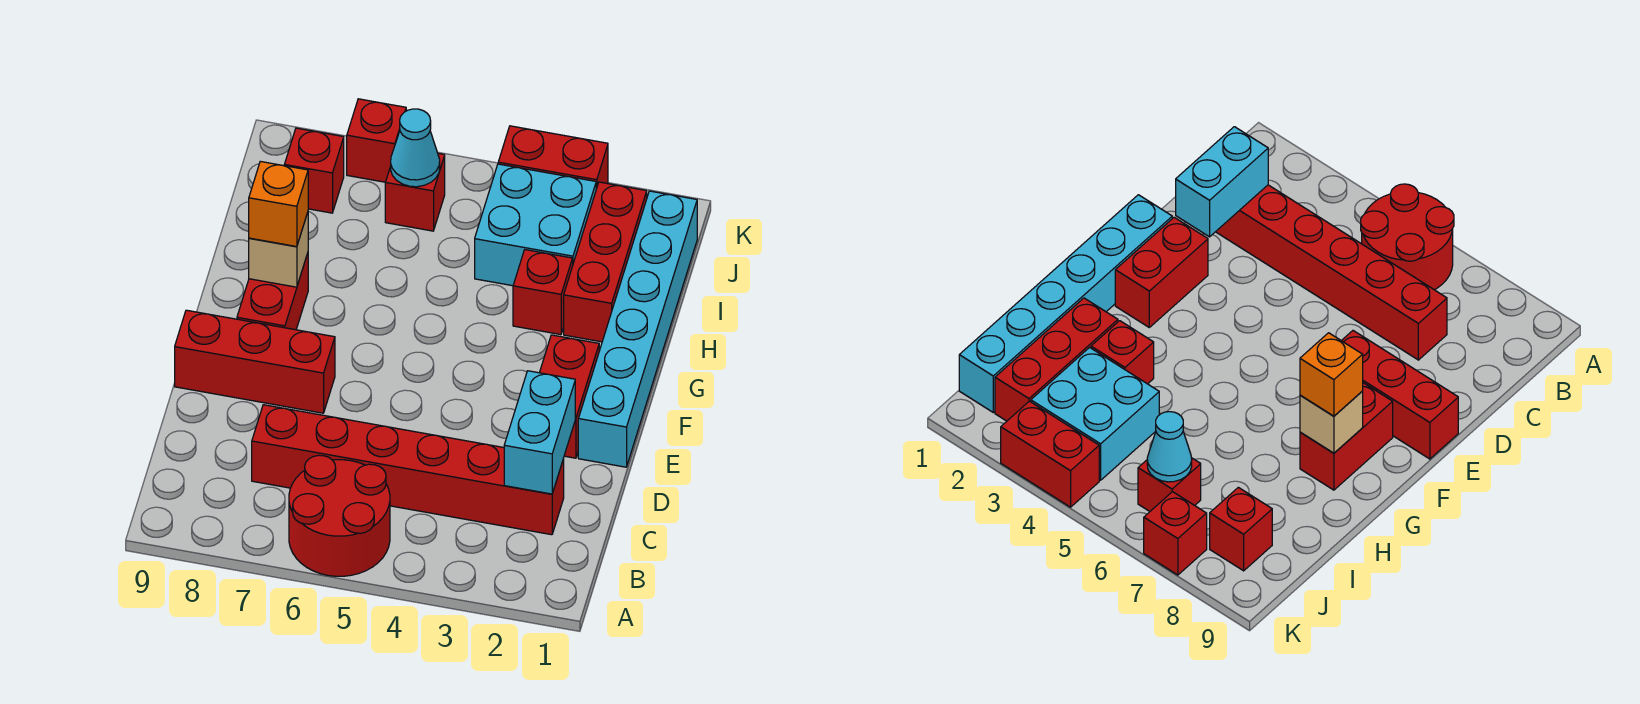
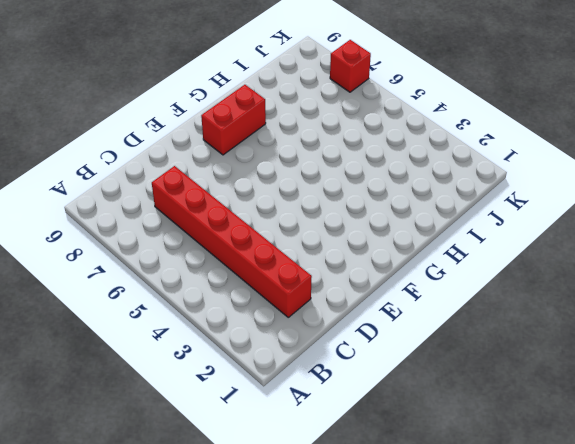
none -> red round brick A5:B6 level 1
none -> cyan brick E1:J1 level 1
none -> red brick E2:F2 level 1

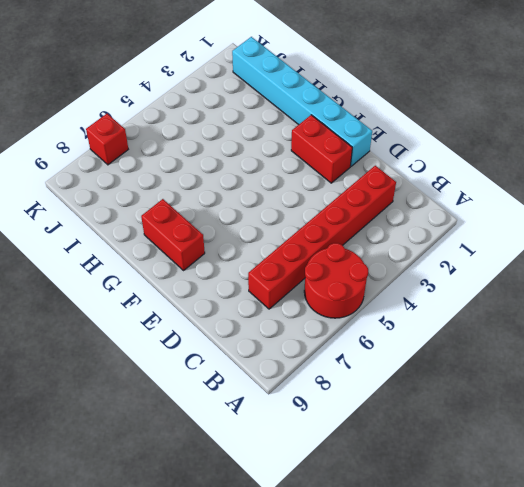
none -> red brick E7:E9 level 1
none -> red brick H2:J2 level 1
none -> red brick H3 level 1

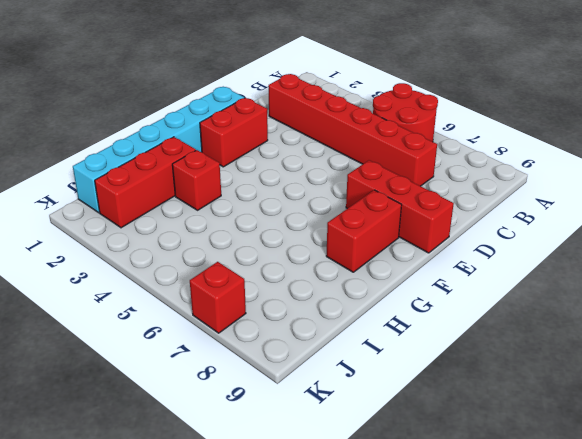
none -> cyan brick I3:J4 level 1
none -> red brick J6 level 1
none -> red brick J8 level 1

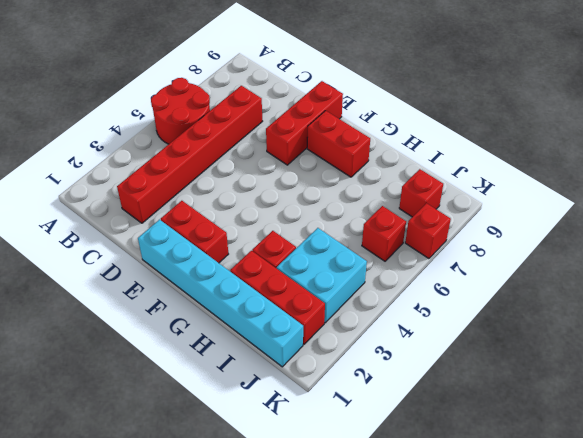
none -> red brick K3:K4 level 1
none -> cyan brick C2:D2 level 2
none -> tan brick G8 level 2

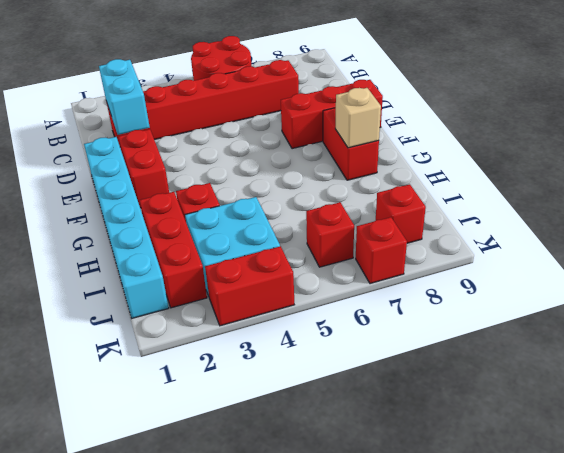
none -> cyan cone J6 level 2
none -> orange brick G8 level 3

